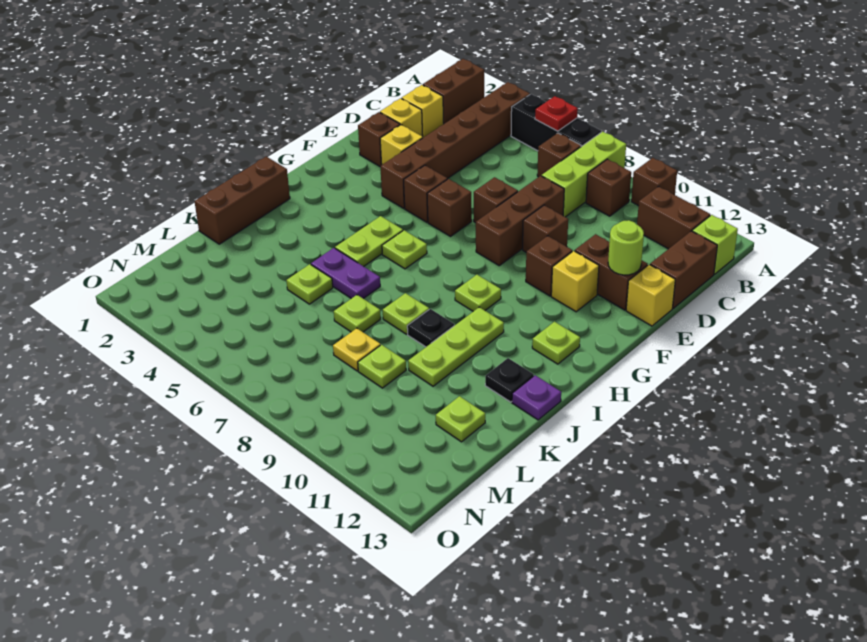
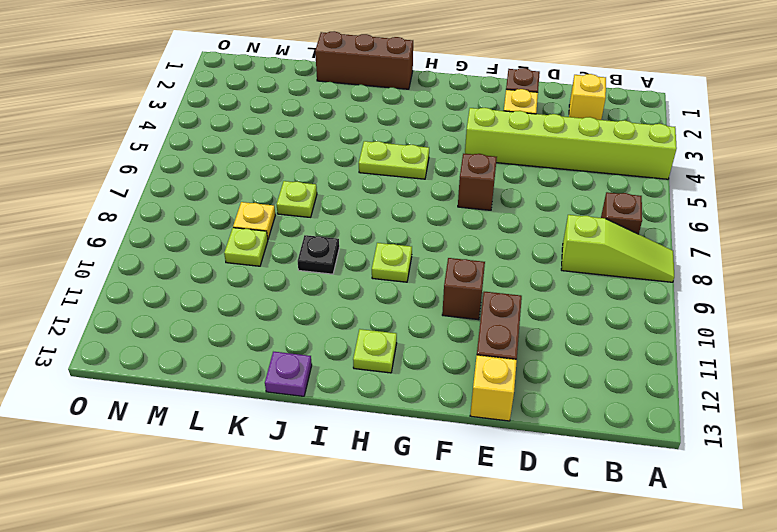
lime brick A4:F4 level 1 -> brown brick A4:F4 level 1
lime slope A8:C8 level 1 top C -> lime brick A8:C8 level 1
none -> brown brick A2:B2 level 1
none -> black brick A5:A7 level 1
none -> brown brick A10 level 1
none -> brown brick B9 level 1

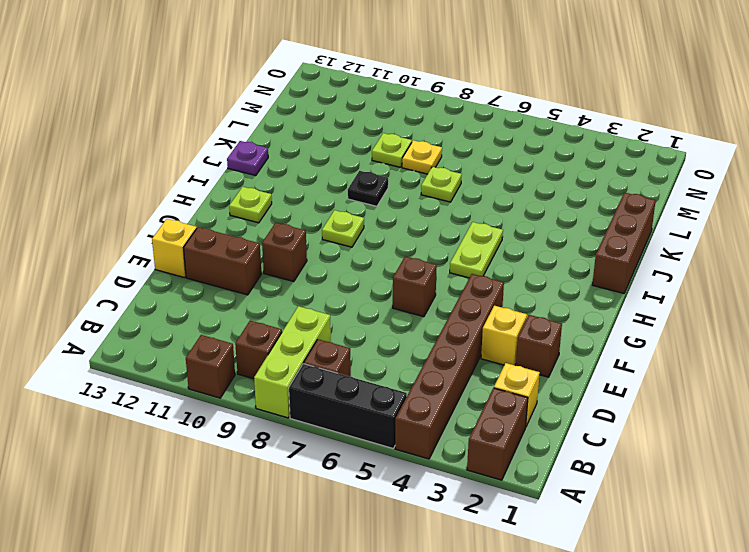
none -> brown brick B11:B12 level 1
none -> lime brick B13 level 1
none -> brown brick C13:D13 level 1
none -> yellow brick D2 level 1

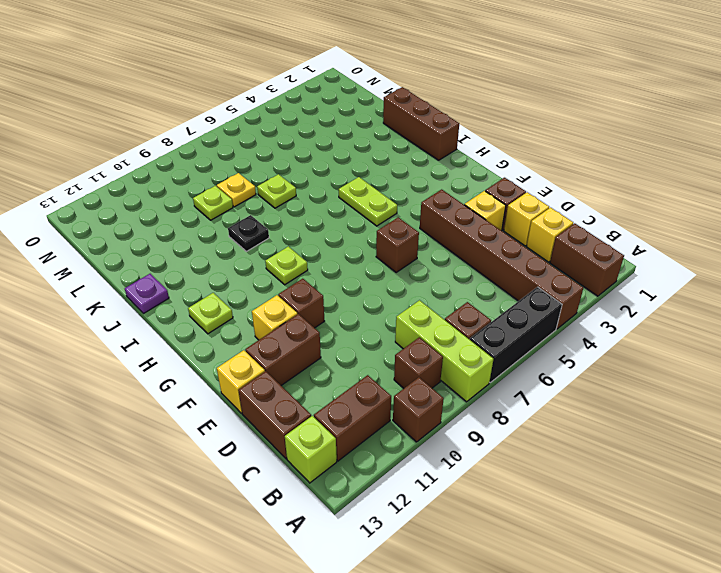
none -> brown brick D8:F8 level 1
none -> brown brick E7 level 1
none -> brown brick E9 level 1
none -> brown brick F5 level 1

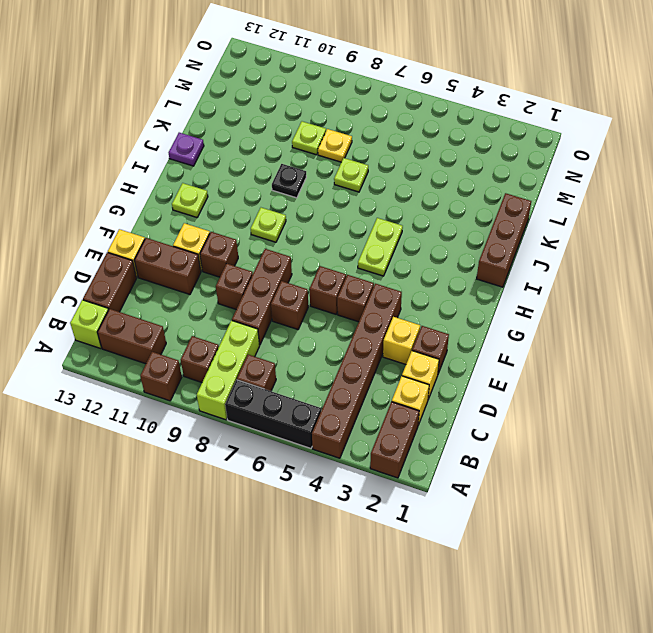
none -> lime plate H6 level 1
none -> lime plate I10:K10 level 1
none -> purple plate J5:J6 level 1
none -> lime plate J8 level 1

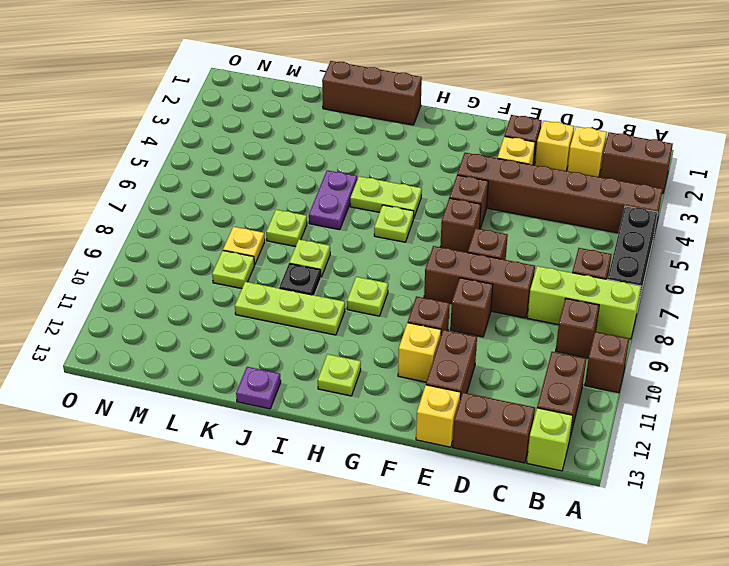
none -> black plate J12 level 1
none -> lime plate K5 level 1
none -> lime plate L12 level 1
none -> red plate A6 level 2

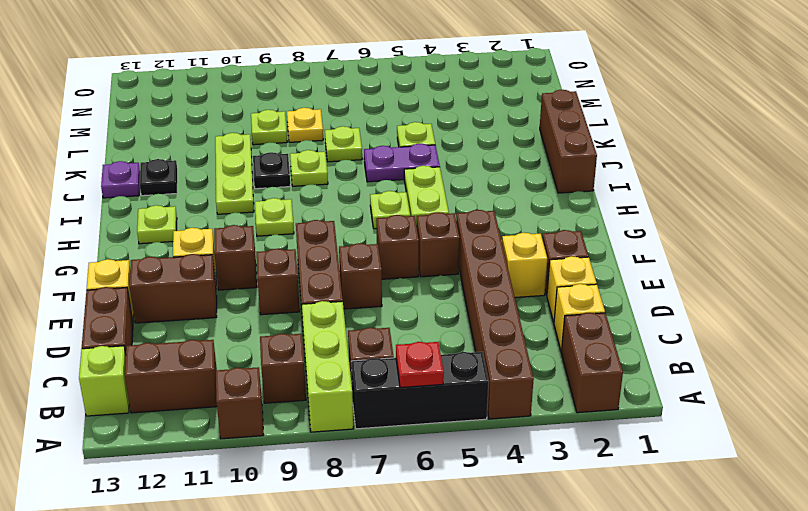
none -> lime plate L12 level 1
none -> lime round brick E12 level 2

